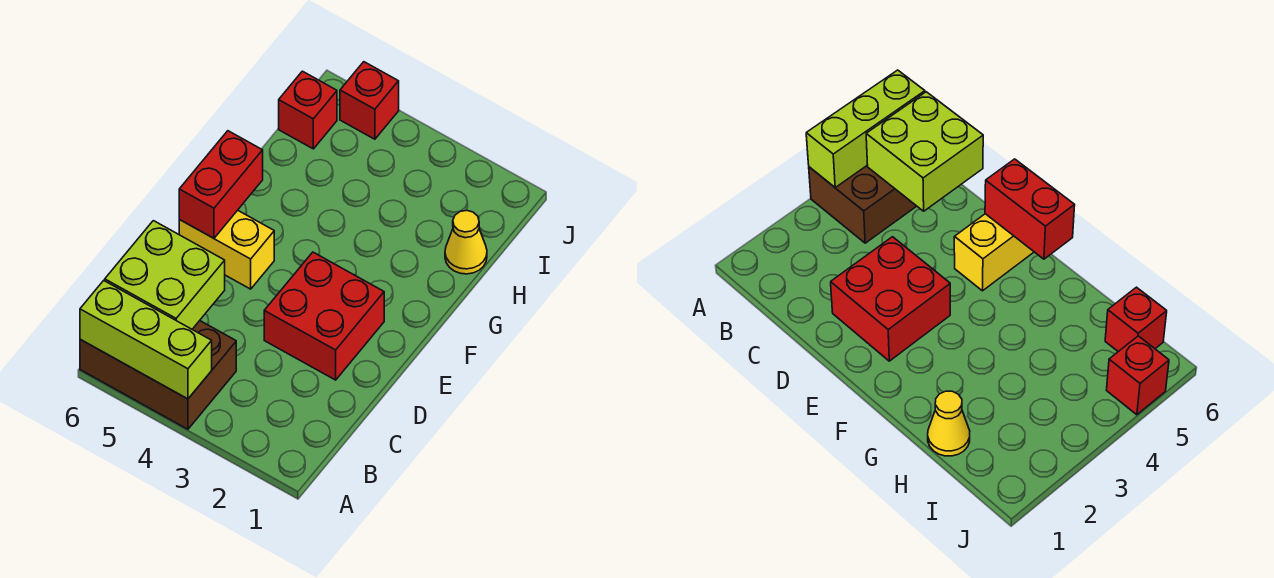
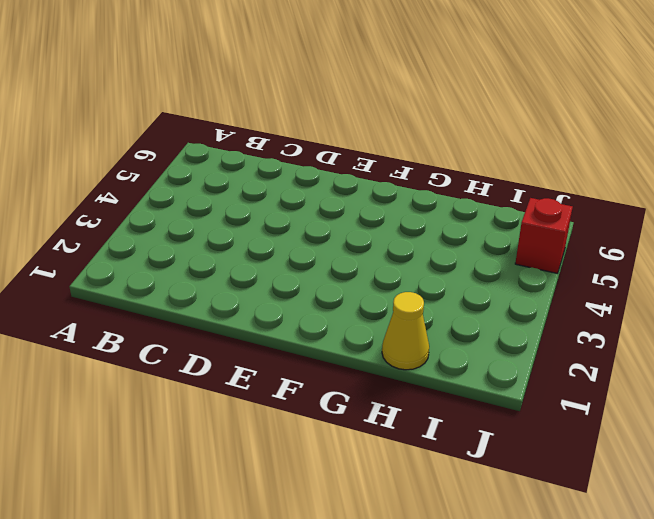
none -> brown brick A4:B6 level 1
none -> red brick D2:E3 level 1

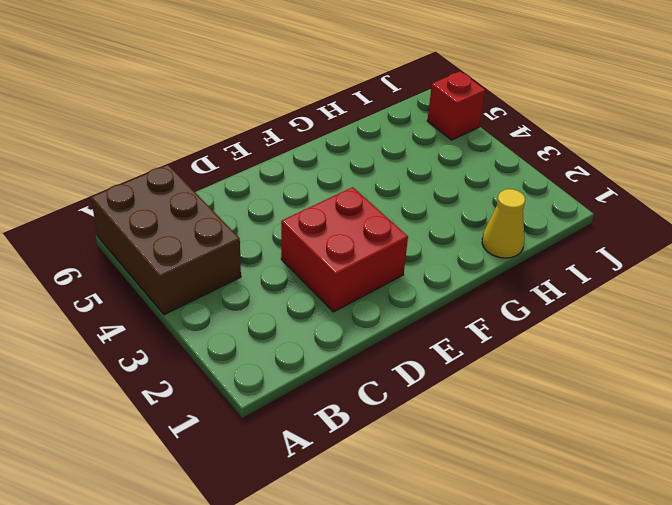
none -> yellow brick E5:E6 level 1
none -> red brick I6 level 1

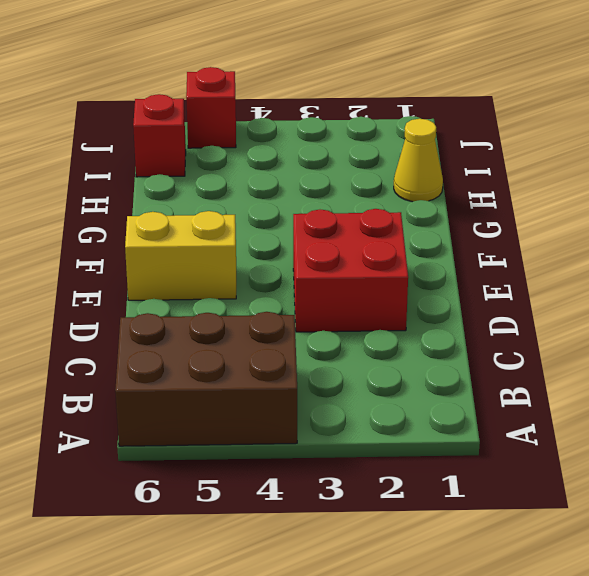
none -> lime brick A4:A6 level 2
none -> lime brick B5:C6 level 2

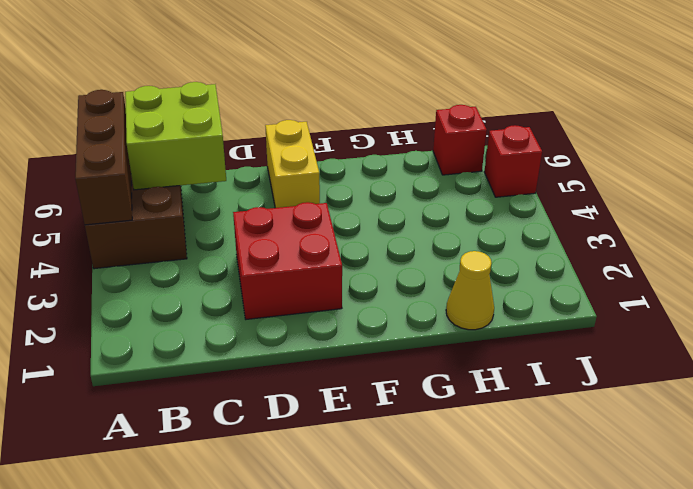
brown brick A4:A6 level 2 -> lime brick A4:A6 level 2
none -> red brick E6:F6 level 2

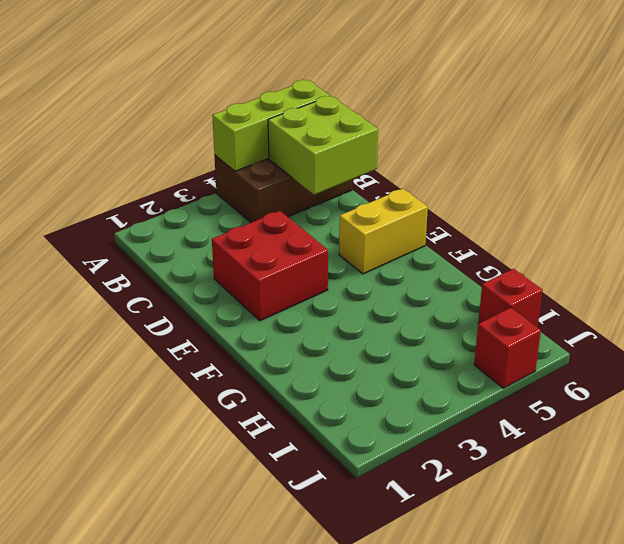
none -> yellow cone H1 level 1
none -> red brick E6:F6 level 2

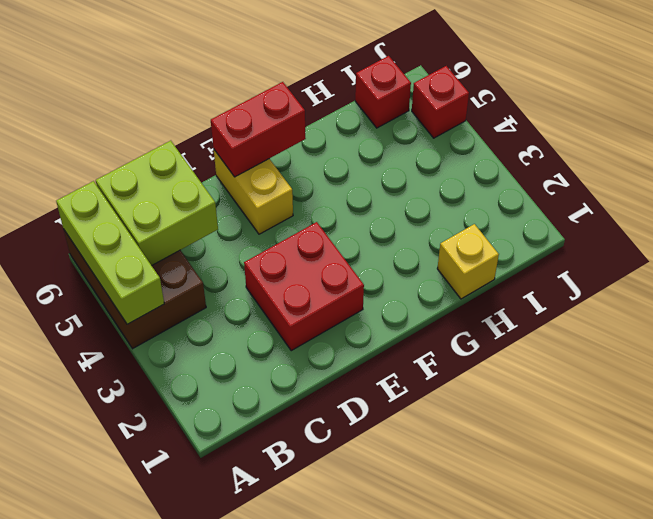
yellow brick H1 level 1 -> yellow cone H1 level 1

